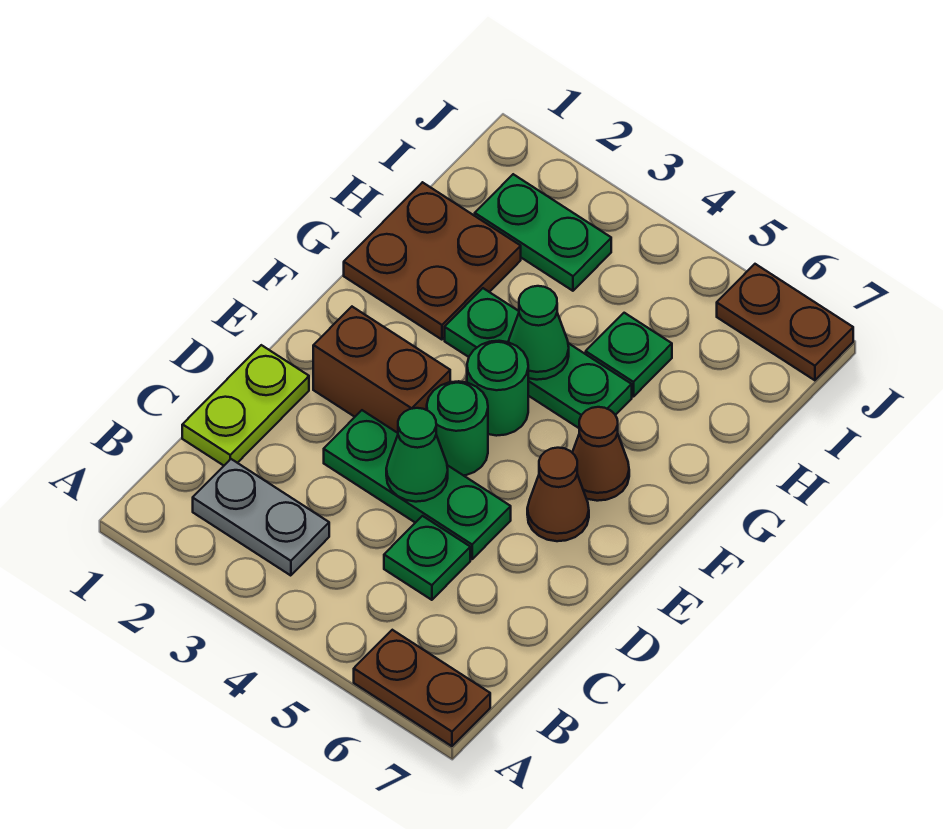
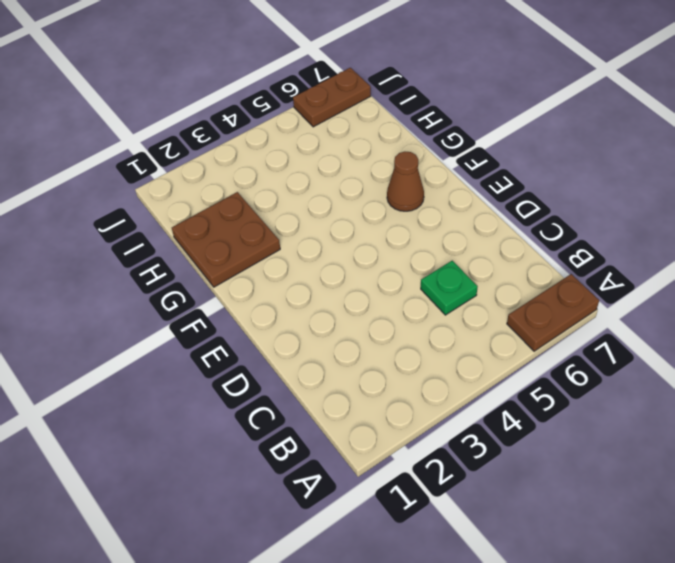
none -> grey plate B2:B3 level 1
none -> lime plate C1:D1 level 1
none -> green plate D3:D5 level 1

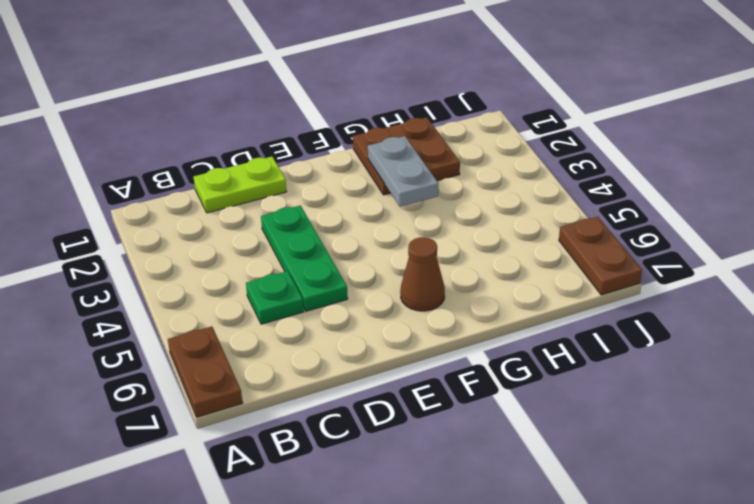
grey plate G2:G3 level 2 -> grey plate B2:B3 level 1
none -> brown brick E2:E3 level 1
none -> green round brick E4 level 1
none -> brown cone E6 level 1

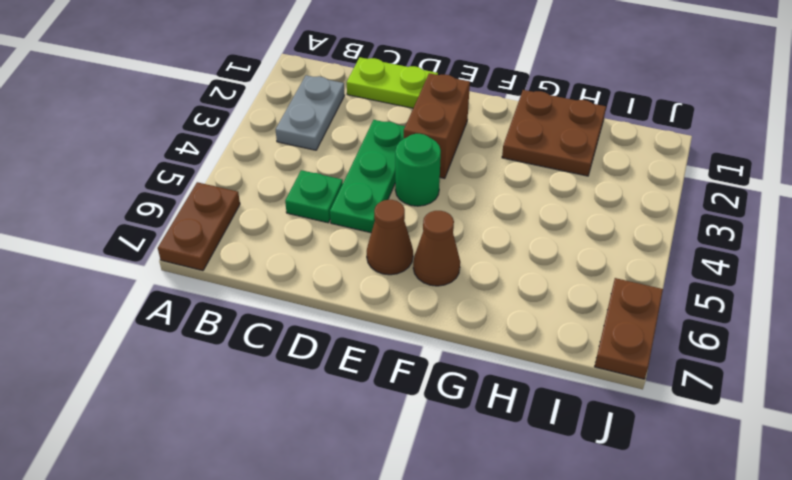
none -> green round brick F4 level 1
none -> green plate G3:G5 level 1
none -> green plate H5 level 1

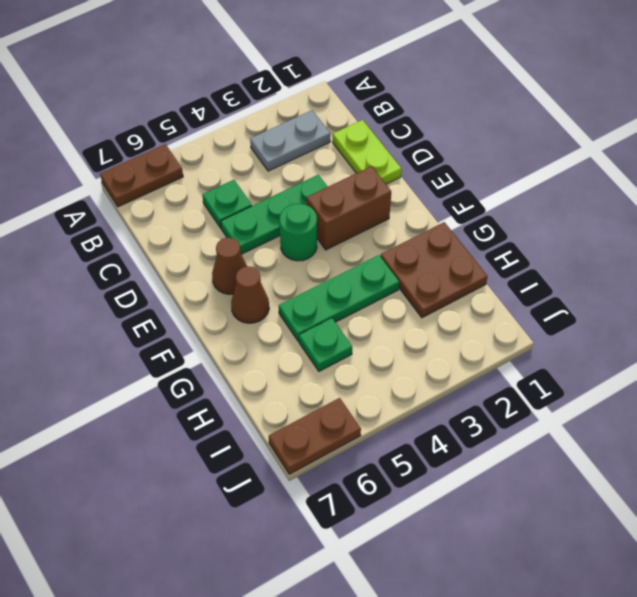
none -> green round brick F4 level 1
none -> green plate I2:I3 level 1
none -> green cone D4 level 2

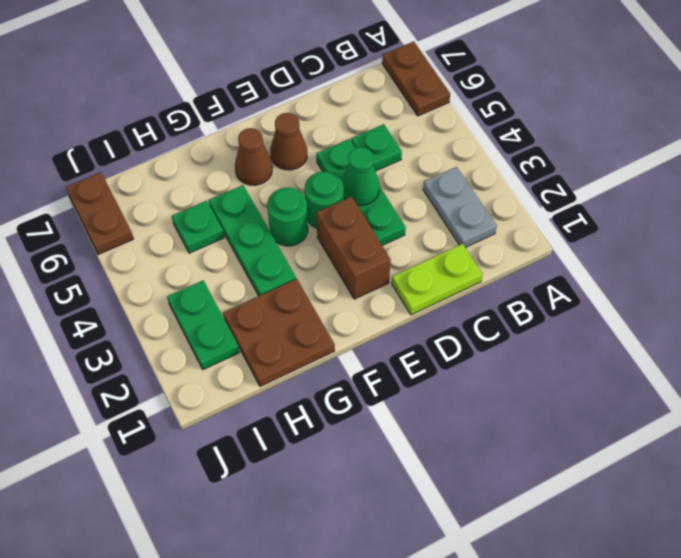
none -> green cone G4 level 2

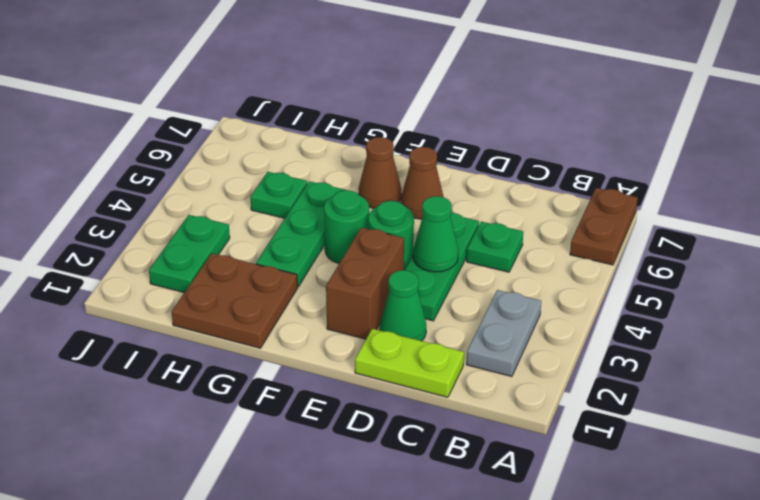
green cone D2 level 1 -> green cone G4 level 2
none -> brown plate J6:J7 level 1

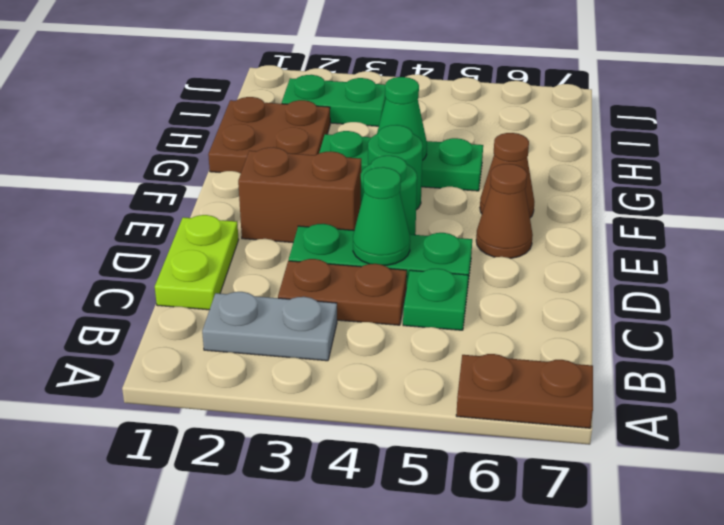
brown plate C3:C4 level 1 -> brown plate J6:J7 level 1
none -> green plate H5 level 1

